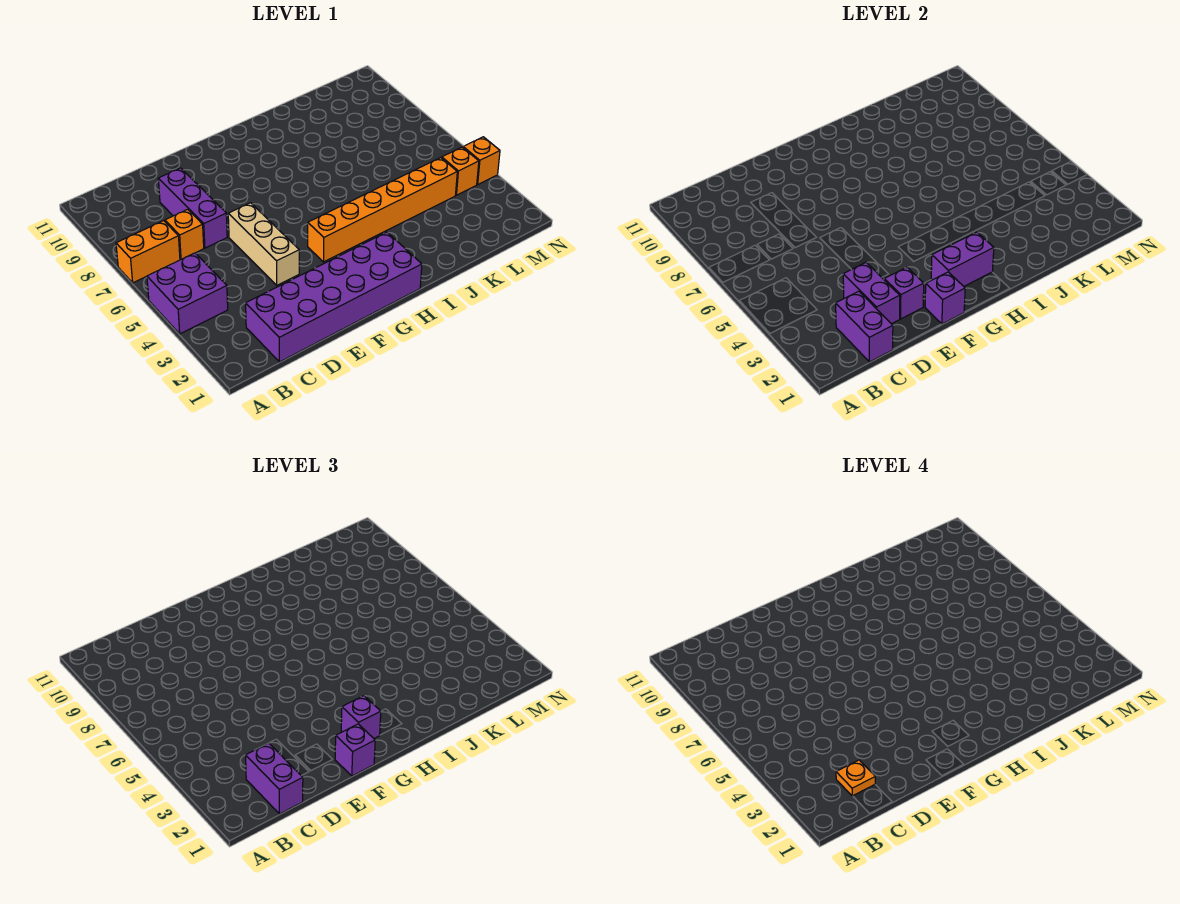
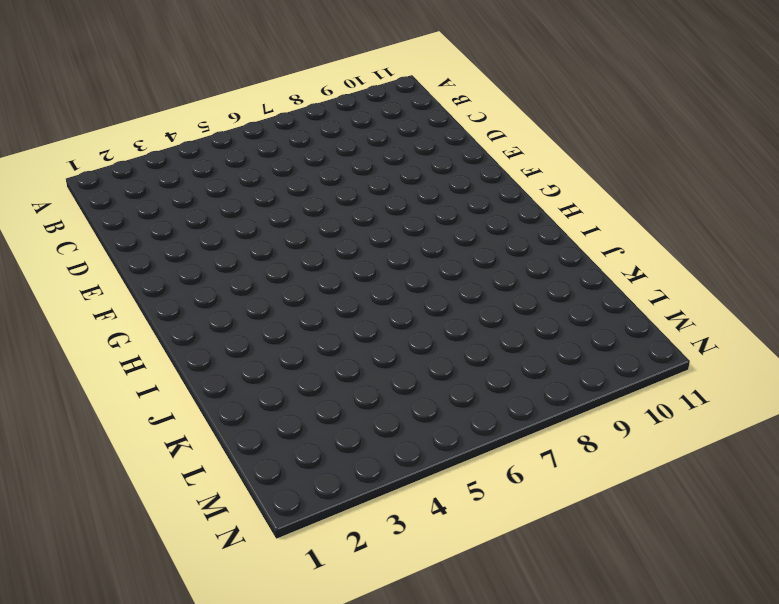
none -> purple brick A4:B5 level 1
none -> orange brick A7:B7 level 1
none -> purple brick C1:H2 level 1

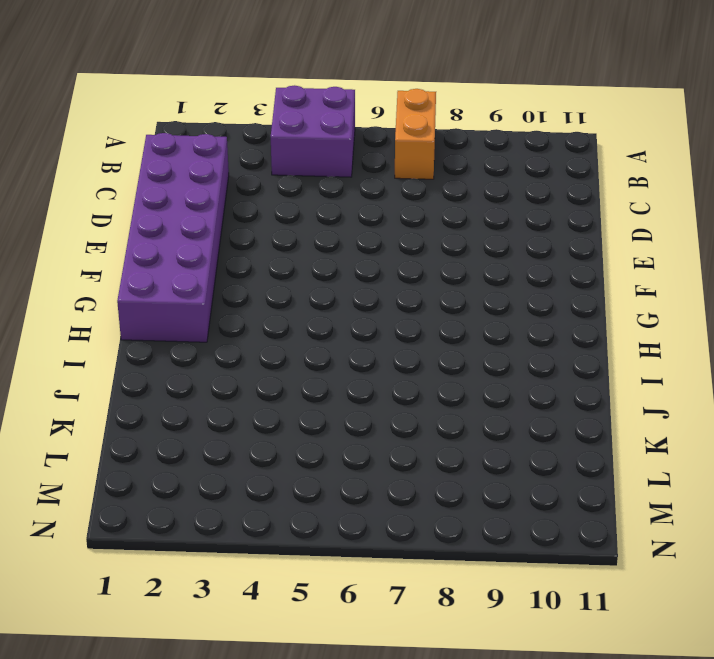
none -> orange brick C7 level 1
none -> purple brick D7:D9 level 1
none -> tan brick E4:E6 level 1

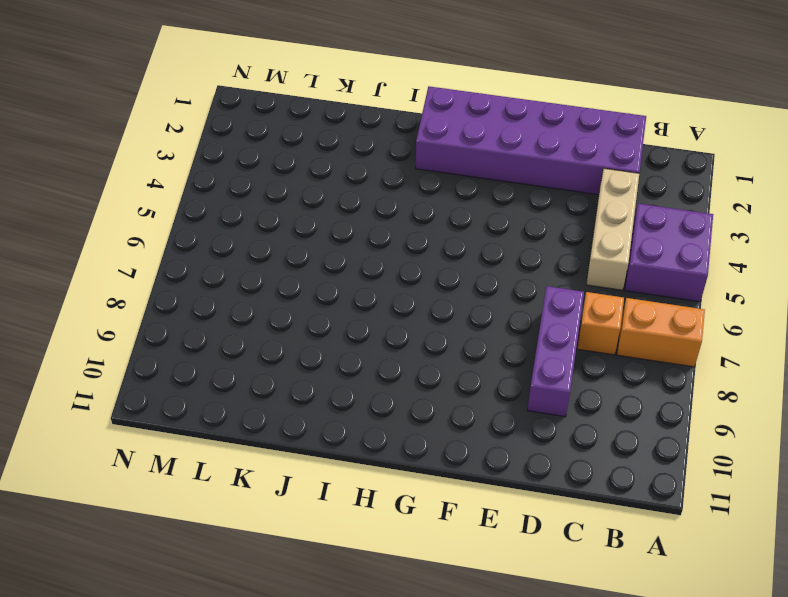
tan brick C3:C5 level 1 -> tan brick E4:E6 level 1
none -> orange brick G4:L4 level 1
none -> orange brick M4 level 1
none -> orange brick N4 level 1

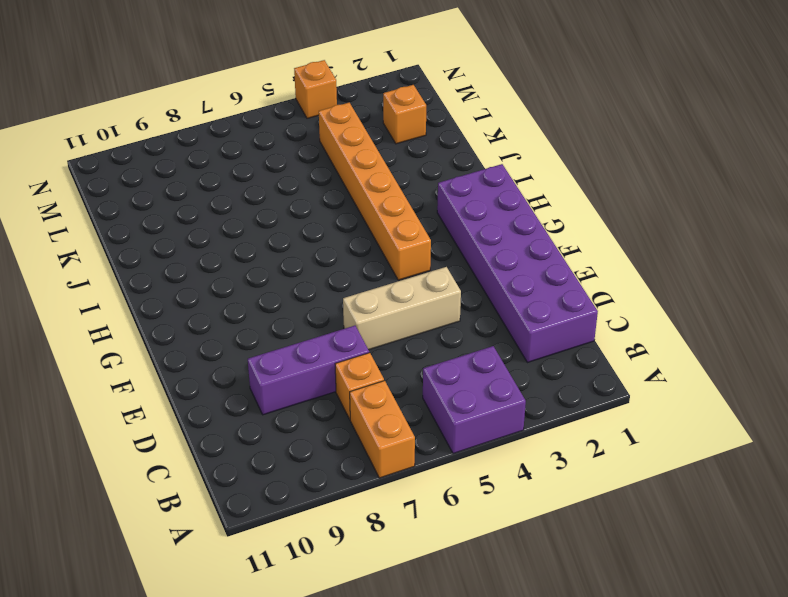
orange brick L2 level 1 -> orange brick M4 level 1
none -> purple brick C1:C2 level 2
none -> purple brick D2:D3 level 2
none -> purple brick E2 level 2

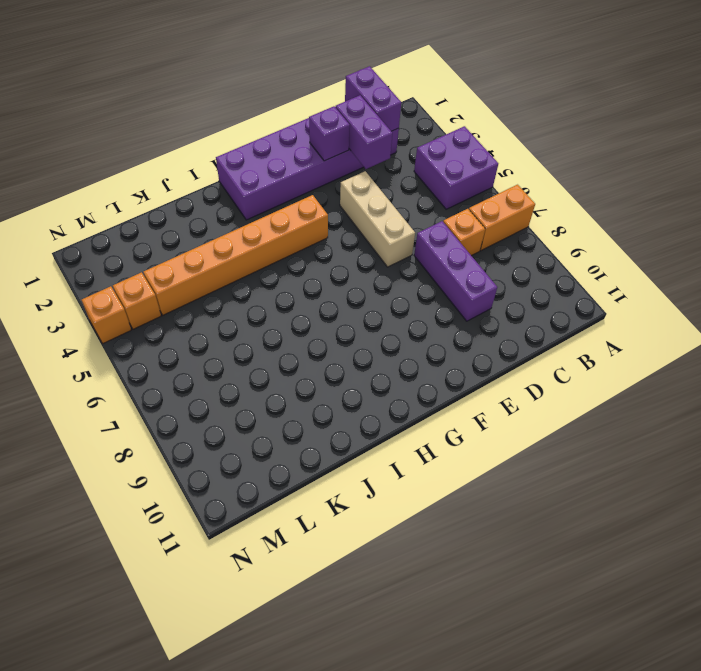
none -> purple brick F1 level 2
none -> purple brick G2:H2 level 2
none -> purple brick C1:C2 level 3

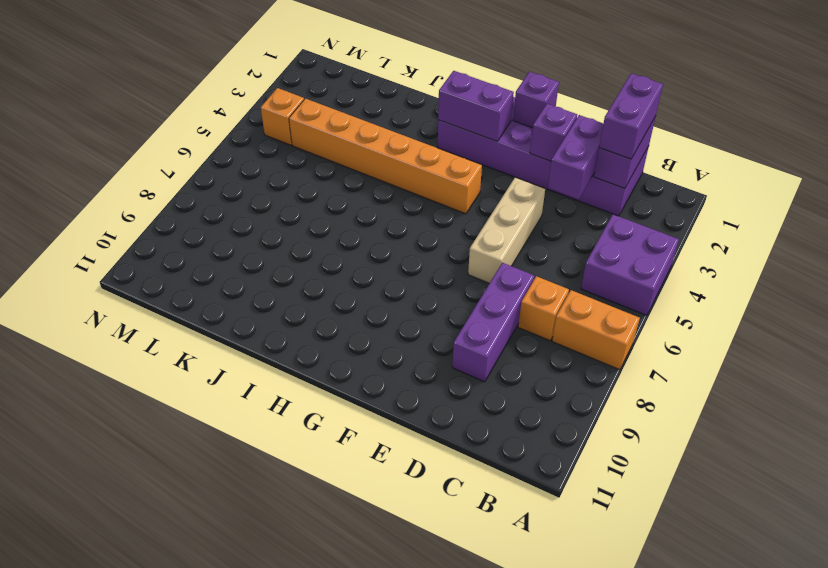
none -> orange brick N4 level 1
none -> purple brick F1 level 3
none -> purple brick G2 level 3

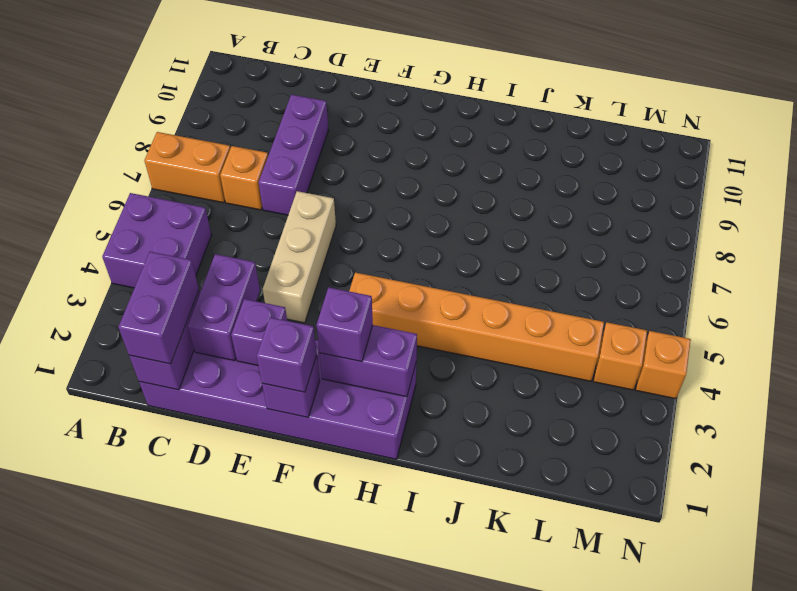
none -> orange plate C2 level 4

